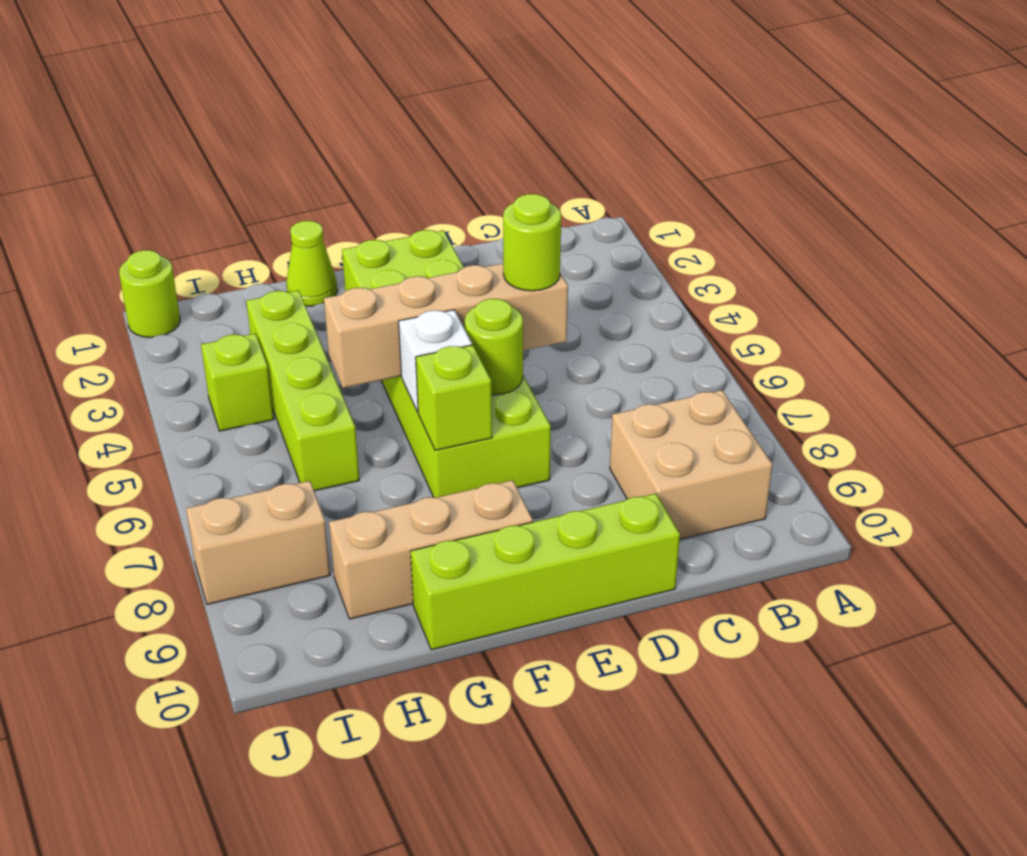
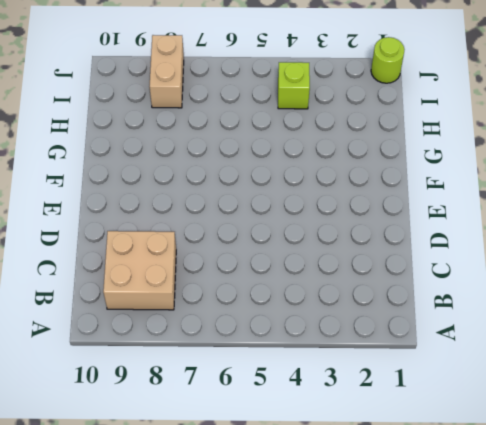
none -> lime brick D10:G10 level 1
none -> lime brick E2:F7 level 1
none -> tan brick F9:H9 level 1

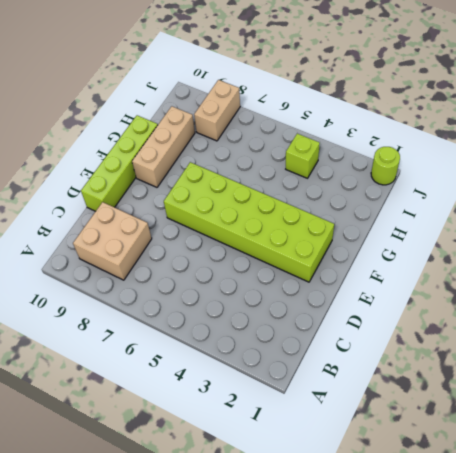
none -> lime cone G1 level 1
none -> lime brick H3:H6 level 1
none -> tan brick D5:G5 level 2

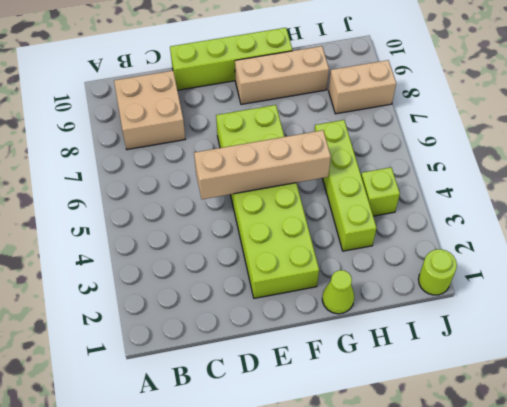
none -> lime round brick E6 level 2
none -> white brick F6 level 2
none -> lime brick F7 level 2

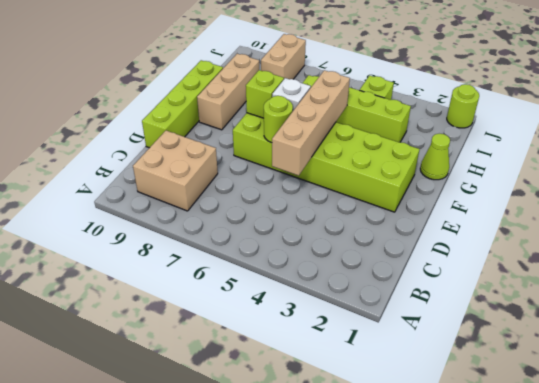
none -> lime round brick D5 level 3

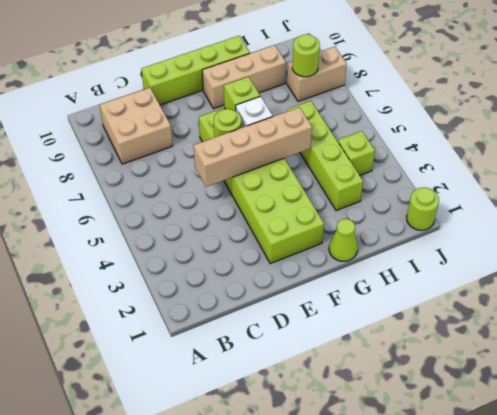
lime round brick I8 level 2 -> lime round brick D5 level 3

